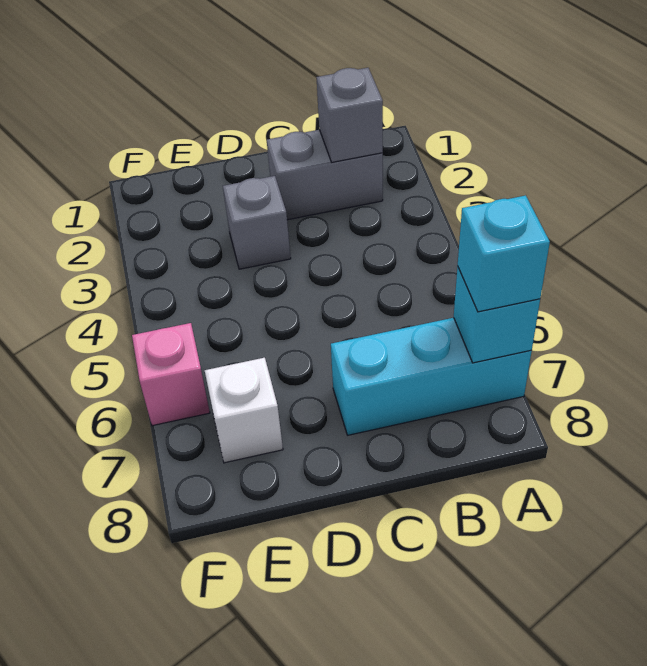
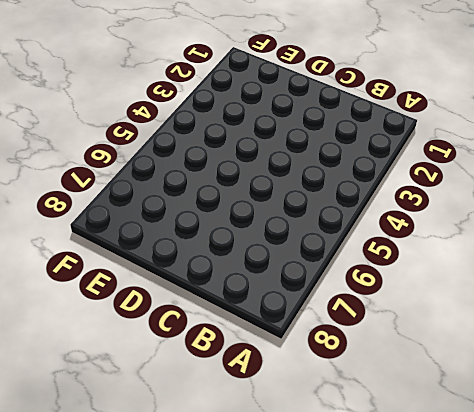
none -> cyan brick A7:C7 level 1
none -> grey brick B2:C2 level 1

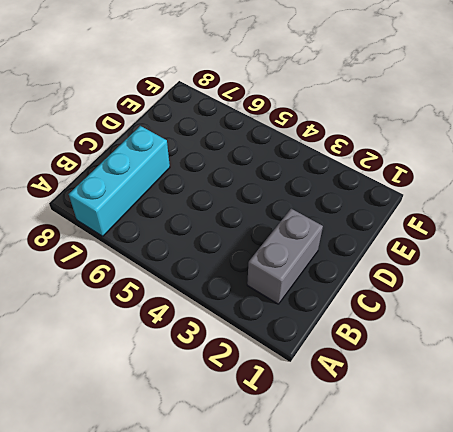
none -> grey brick D3 level 1
none -> white brick E7 level 1

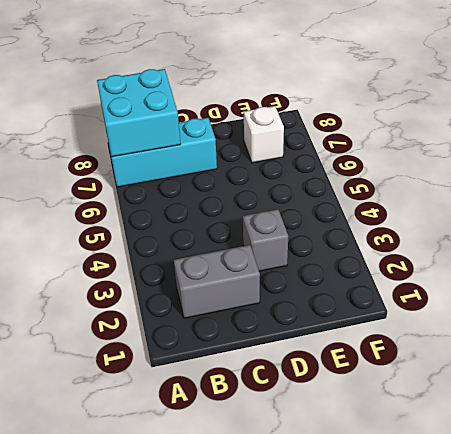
cyan brick A7:B8 level 2 -> cyan brick A7 level 2
none -> pink brick F6 level 1
none -> grey brick B2 level 2

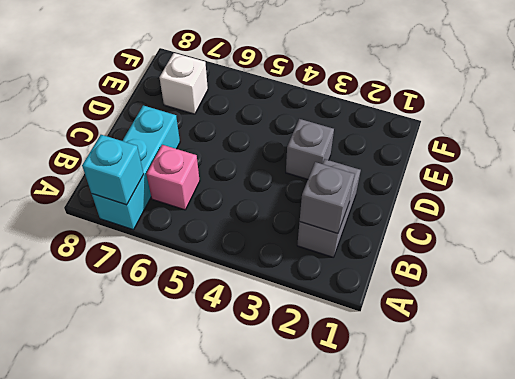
pink brick B6 level 1 -> pink brick F6 level 1
none -> cyan brick A7 level 3

